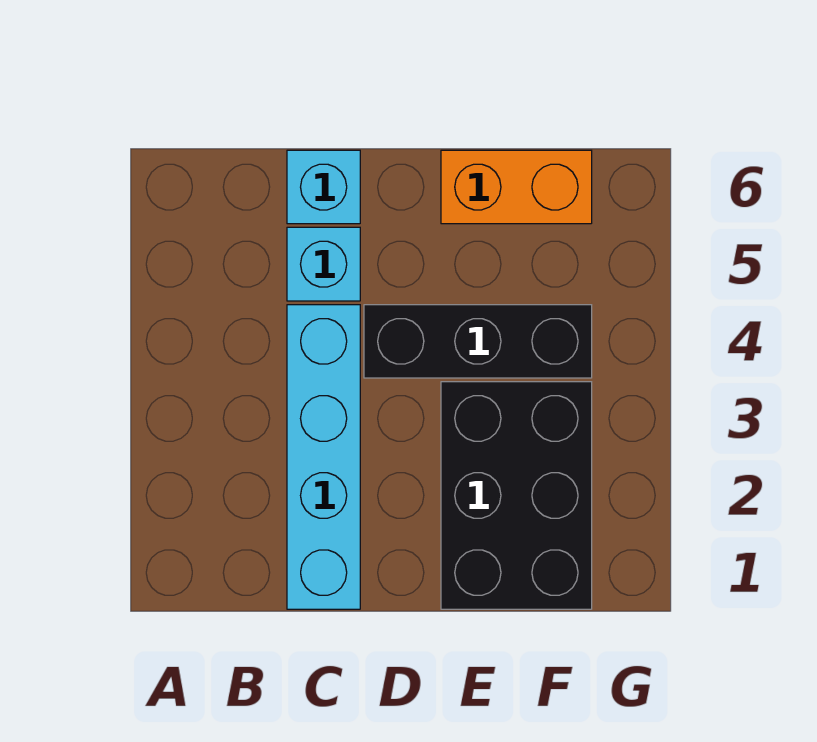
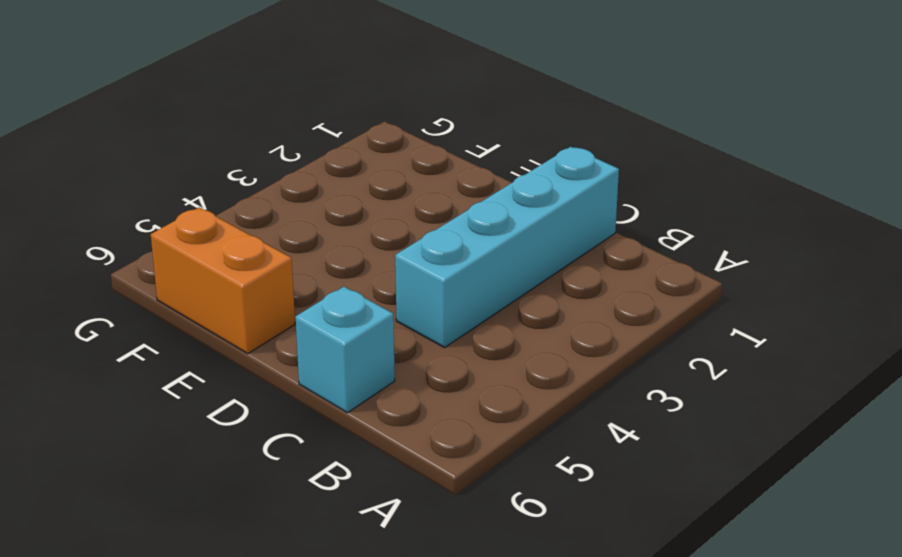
none -> cyan brick C5 level 1
none -> black brick D4:F4 level 1

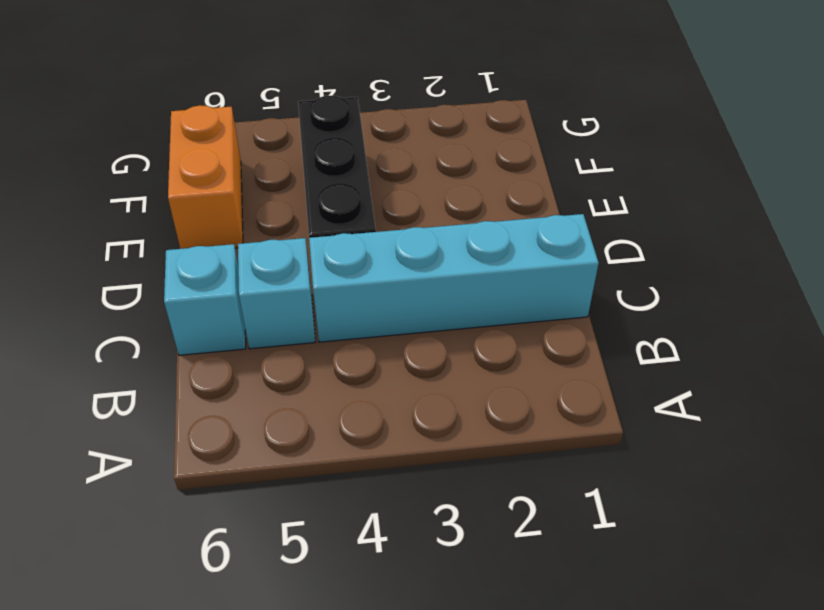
none -> black brick E1:F3 level 1

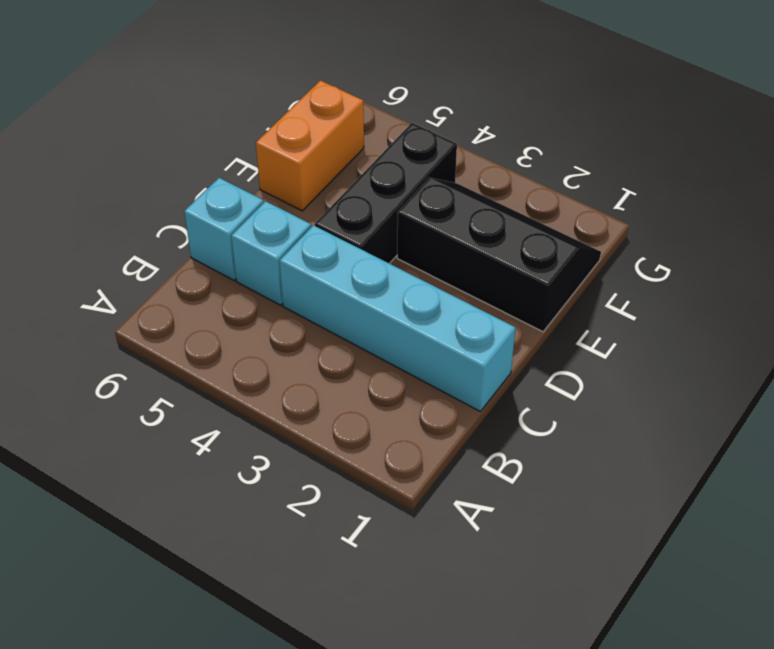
black slope E1:F3 level 1 top E -> black brick E1:F3 level 1

